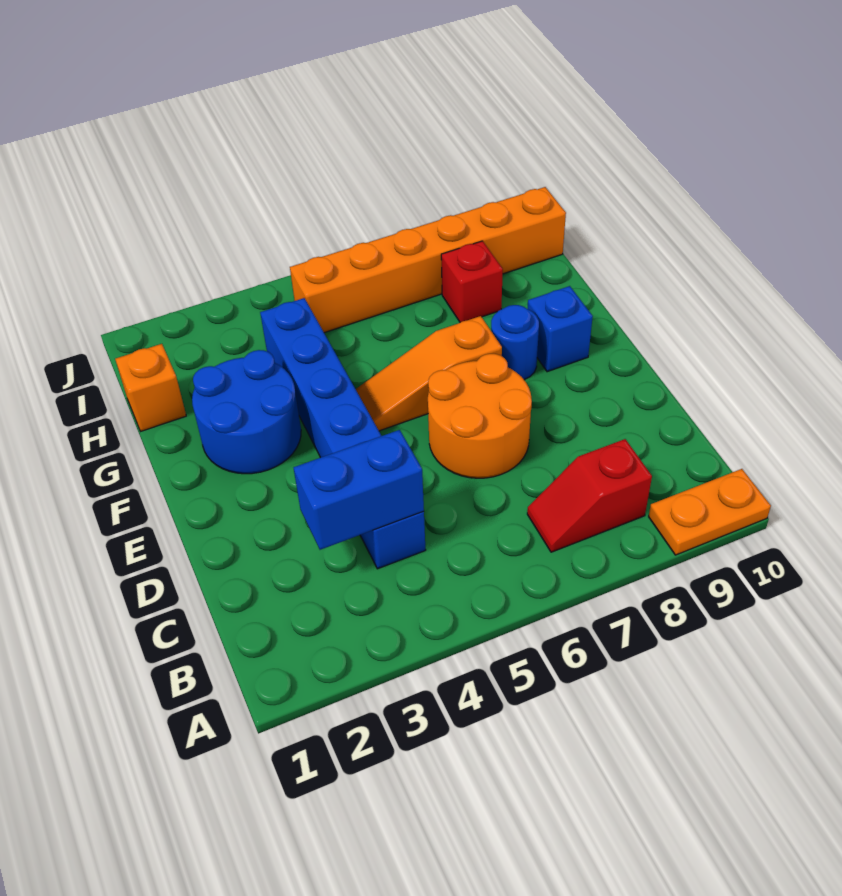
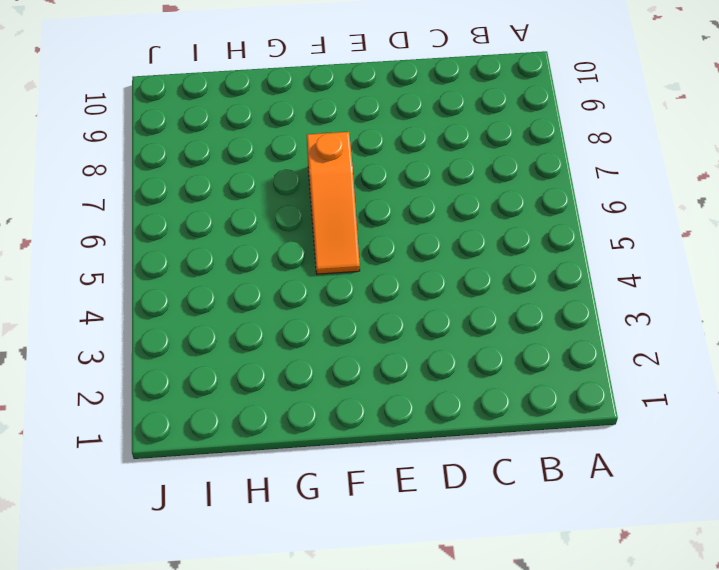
none -> orange plate A9:A10 level 1
none -> red slope B7:B8 level 1 top 8
none -> blue brick C4:H4 level 1

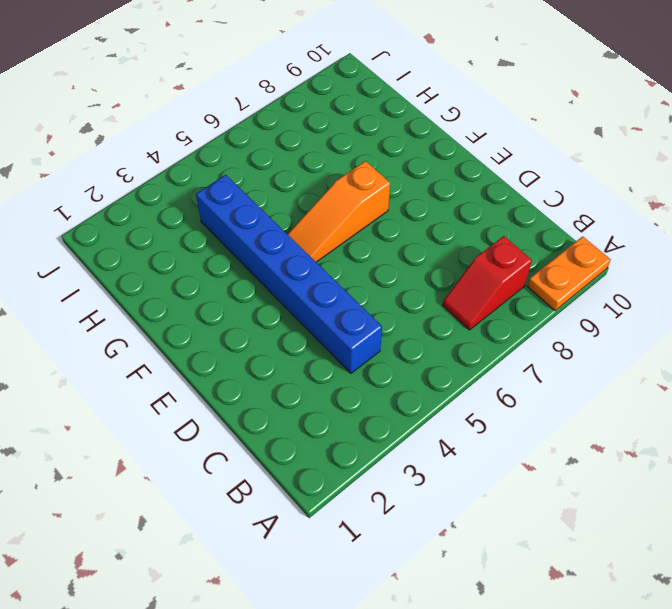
none -> orange round brick D6:E7 level 1
none -> blue round brick F2:G3 level 1
none -> blue round brick F8 level 1

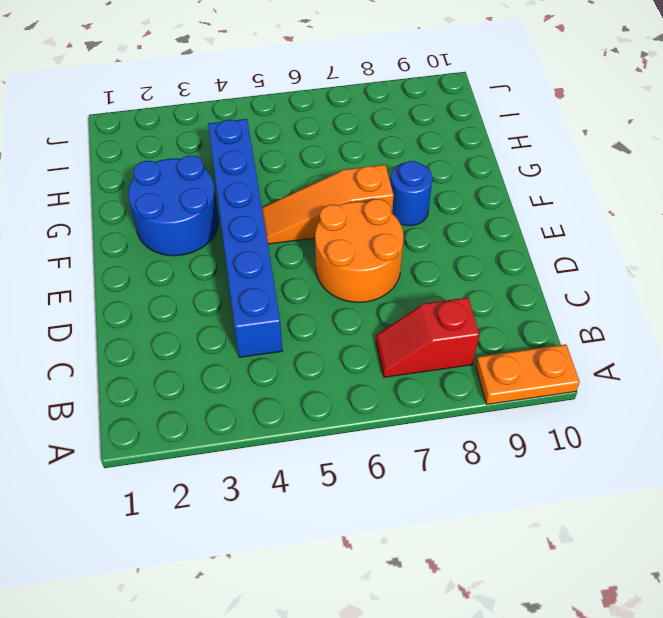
none -> blue brick F9 level 1
none -> orange brick H1 level 1
none -> red brick H8 level 1

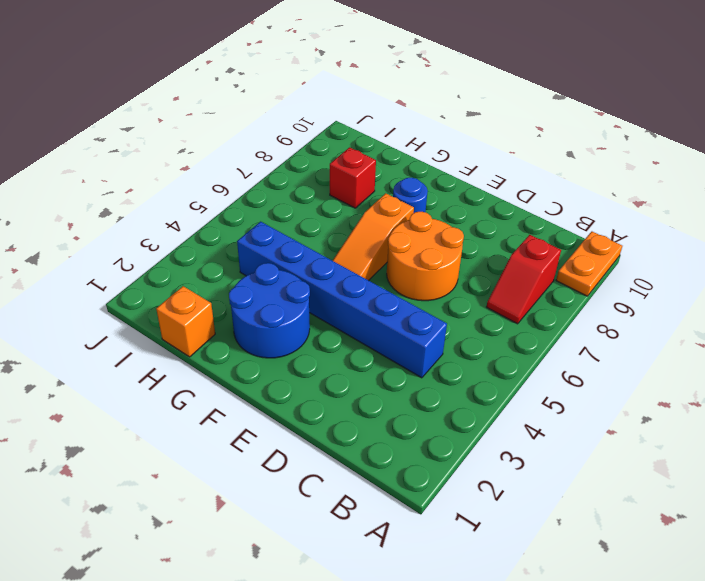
none -> blue brick F9 level 1
none -> orange brick I5:I10 level 1
none -> blue brick C3:C4 level 2

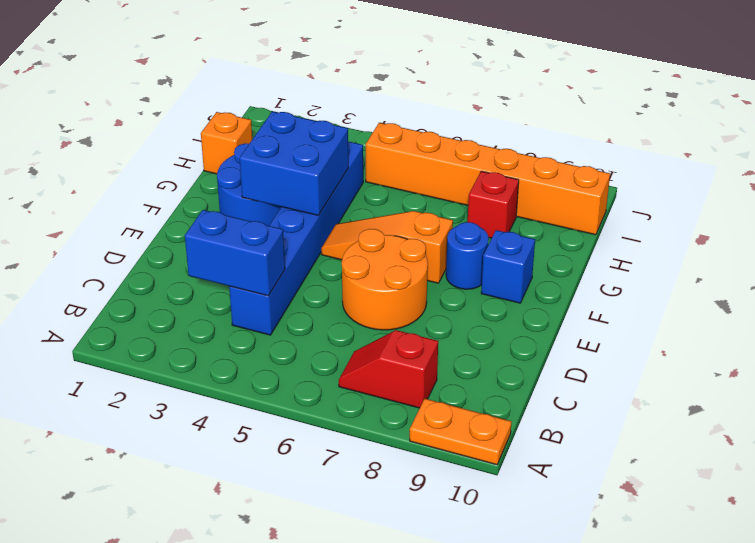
blue brick F3:G4 level 2 -> none

